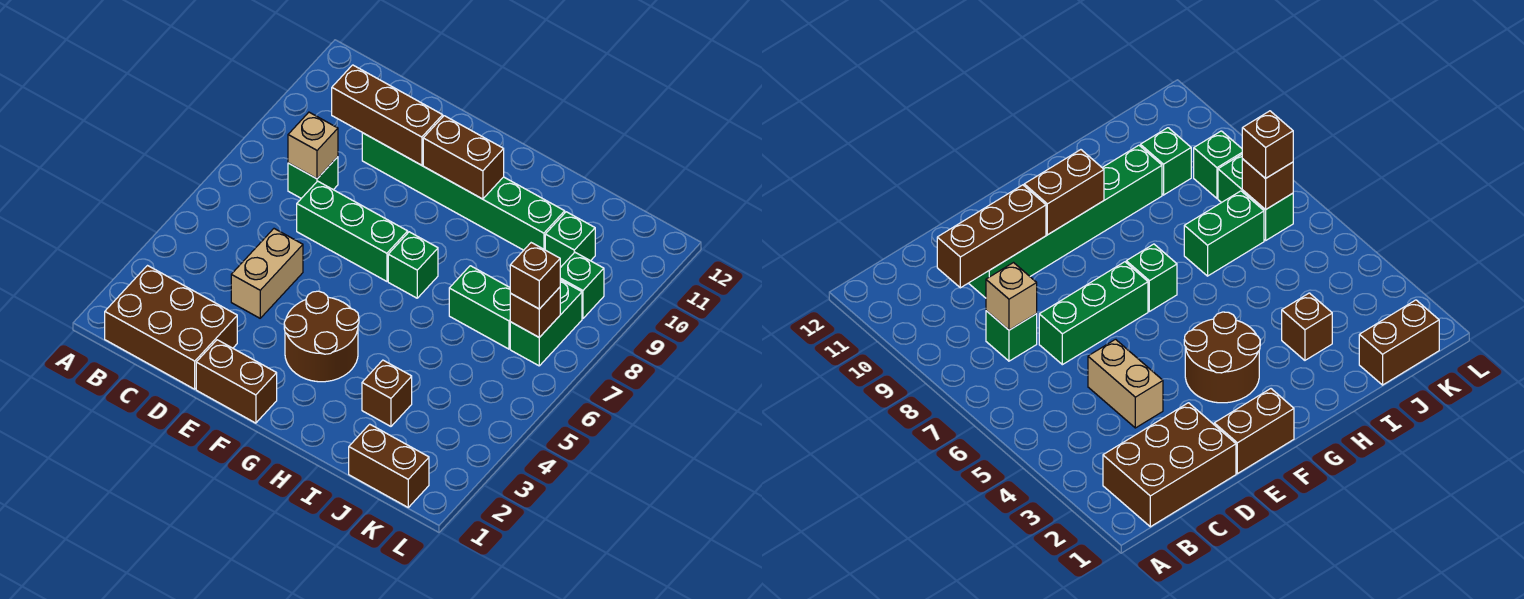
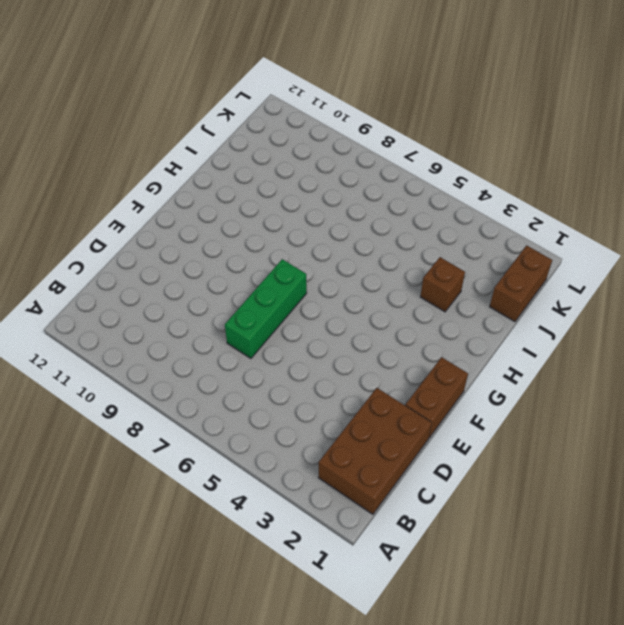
none -> green brick C8 level 1
none -> tan brick D4:D5 level 1
none -> green brick D10:I10 level 1

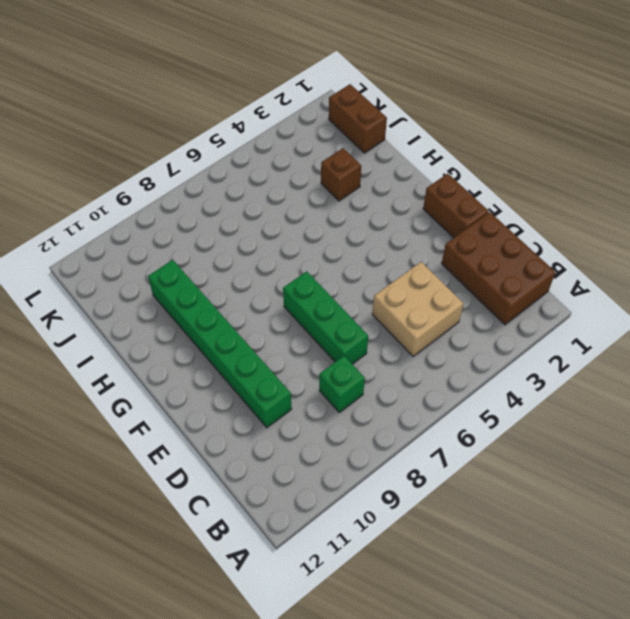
tan brick C4:D5 level 1 -> tan brick D4:D5 level 1
none -> brown round brick F3:G4 level 1
none -> green brick G7 level 1
none -> green brick I7:J7 level 1

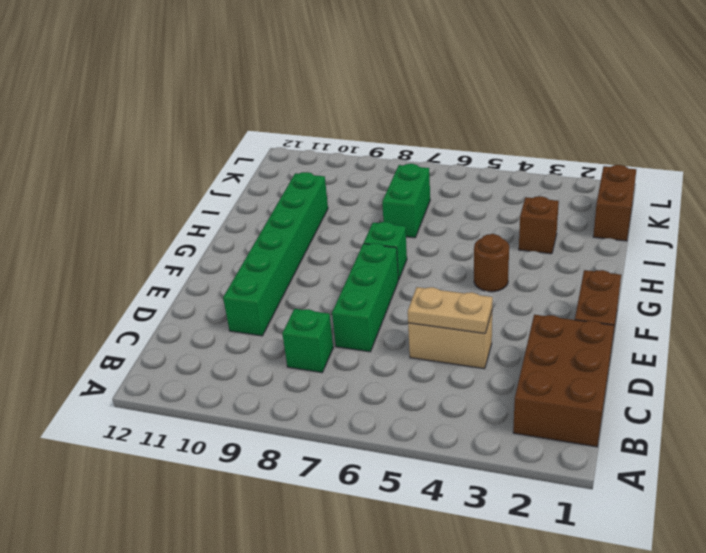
tan plate D4:D5 level 2 -> none
brown round brick G4 level 1 -> brown round brick F3:G4 level 1
none -> green brick J10 level 1
none -> green brick K7:K8 level 1
none -> green brick K9 level 1

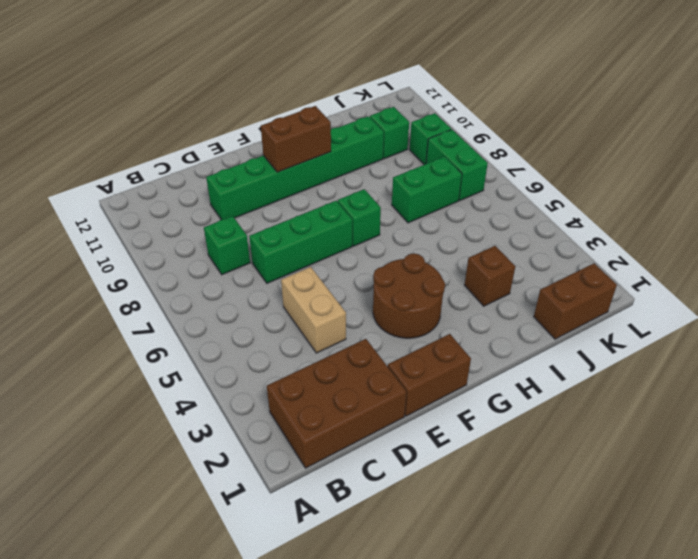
none -> tan brick C8 level 2
none -> brown brick C10:E10 level 2
none -> brown brick K7 level 2

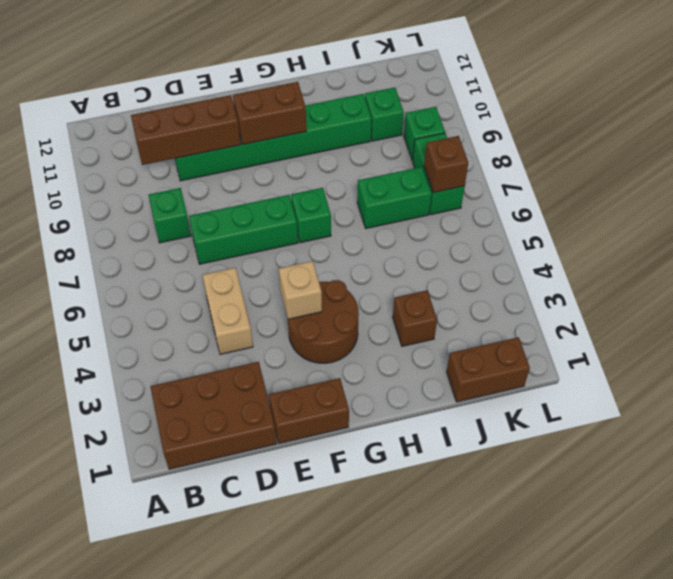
tan brick F4 level 2 -> tan brick C8 level 2
none -> brown brick K7 level 3

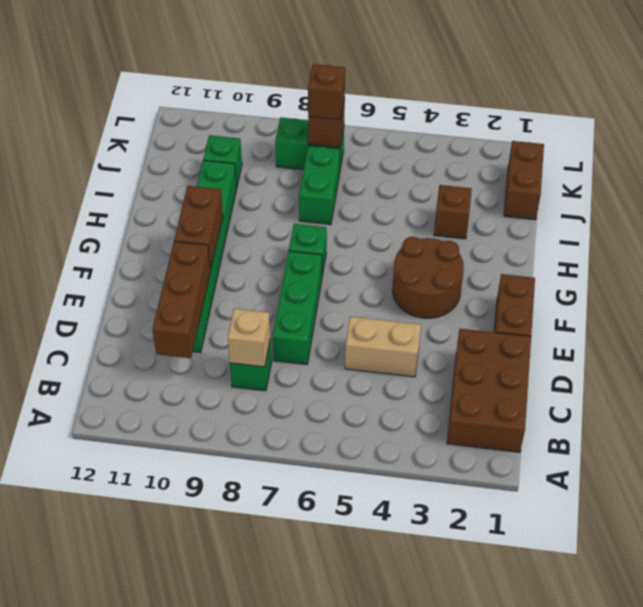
none -> green brick K9 level 1

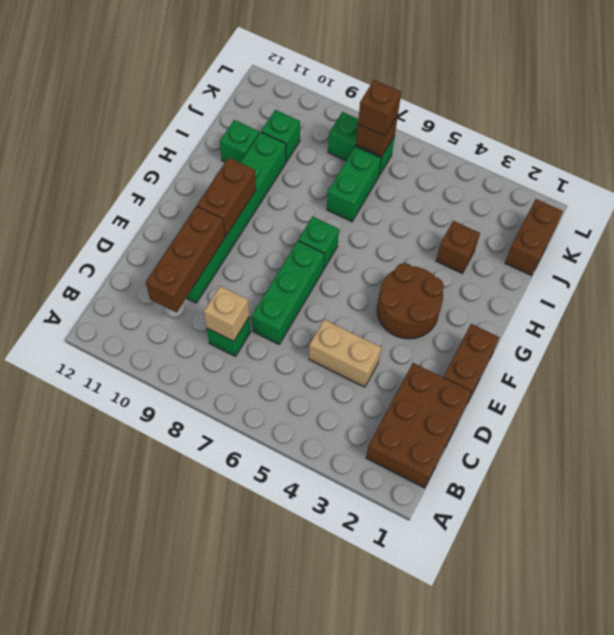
green brick I11 level 1 -> green brick K9 level 1

